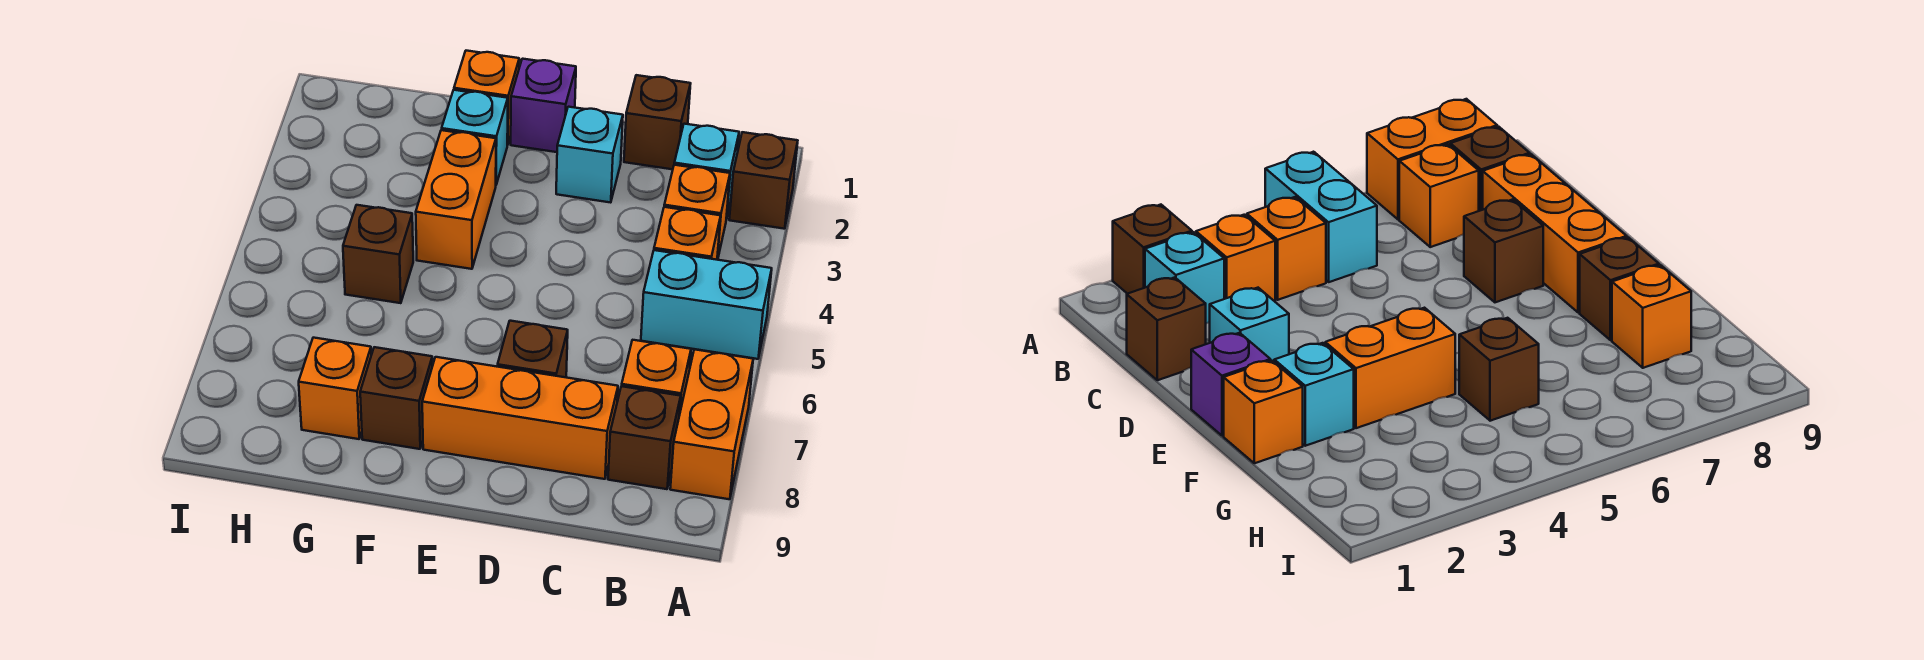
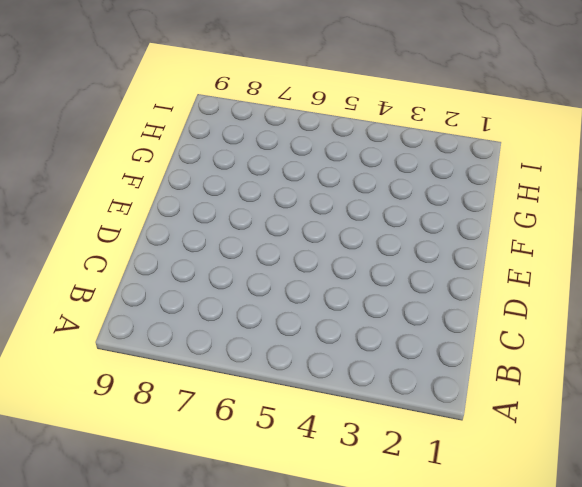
none -> brown brick A2 level 1
none -> cyan brick A5:B5 level 1
none -> orange brick A7:A8 level 1

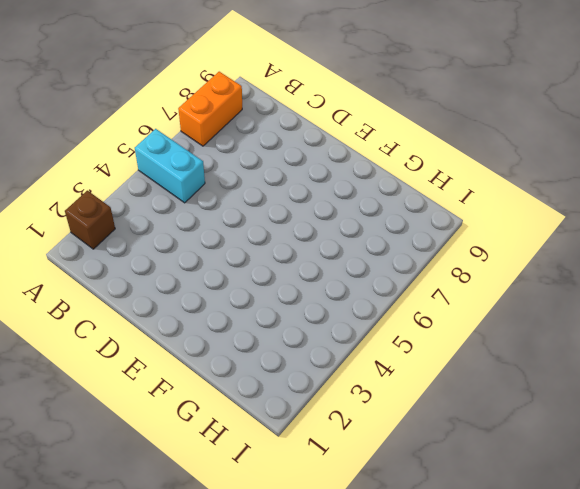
none -> cyan brick B2 level 1
none -> orange brick B3 level 1
none -> orange brick B4 level 1

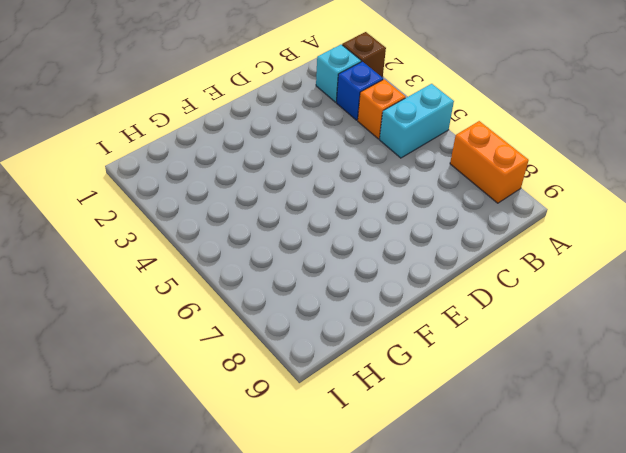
blue brick B3 level 1 -> orange brick B3 level 1
none -> orange brick B7 level 1
none -> brown brick B8 level 1
none -> brown brick C1 level 1

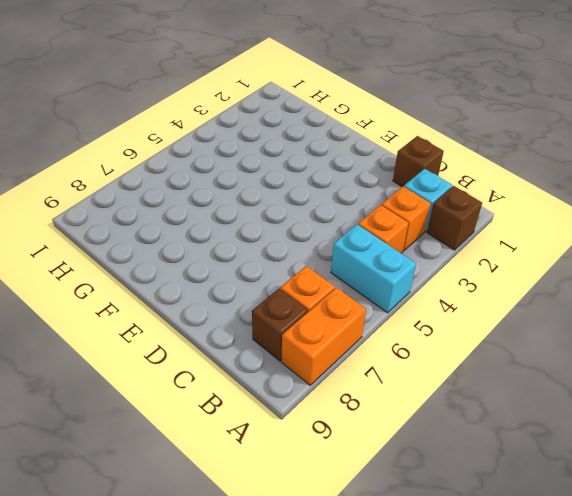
none -> orange brick C8:E8 level 1
none -> cyan brick D2 level 1
none -> brown brick D7 level 1

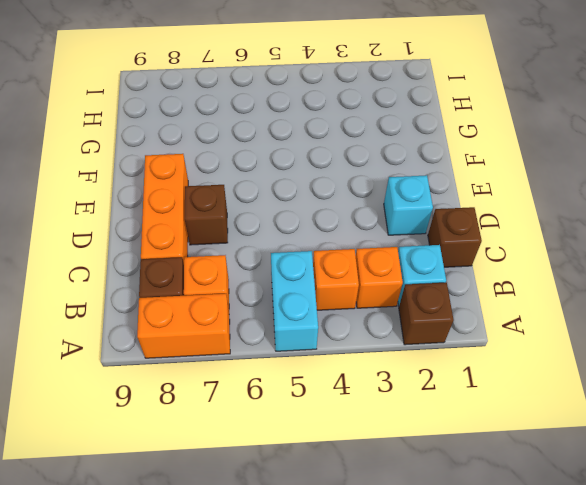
none -> purple brick E1 level 1
none -> orange brick F1 level 1
none -> cyan brick F2 level 1

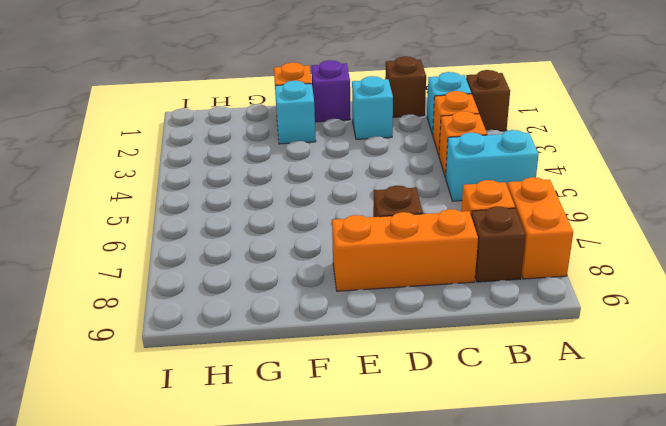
none -> orange brick F3:F4 level 1
none -> brown brick F8 level 1
none -> brown brick G5 level 1

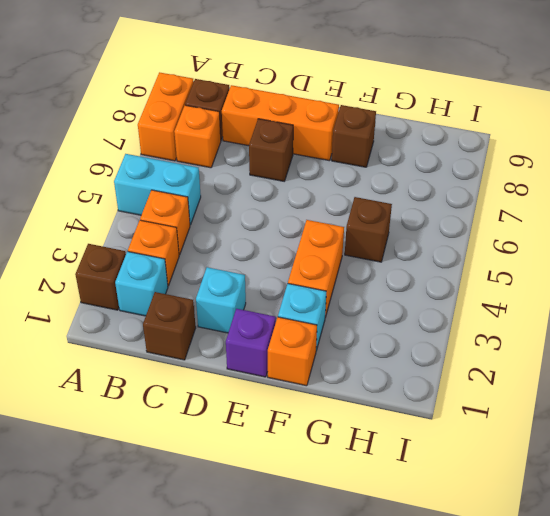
none -> orange brick G8 level 1

